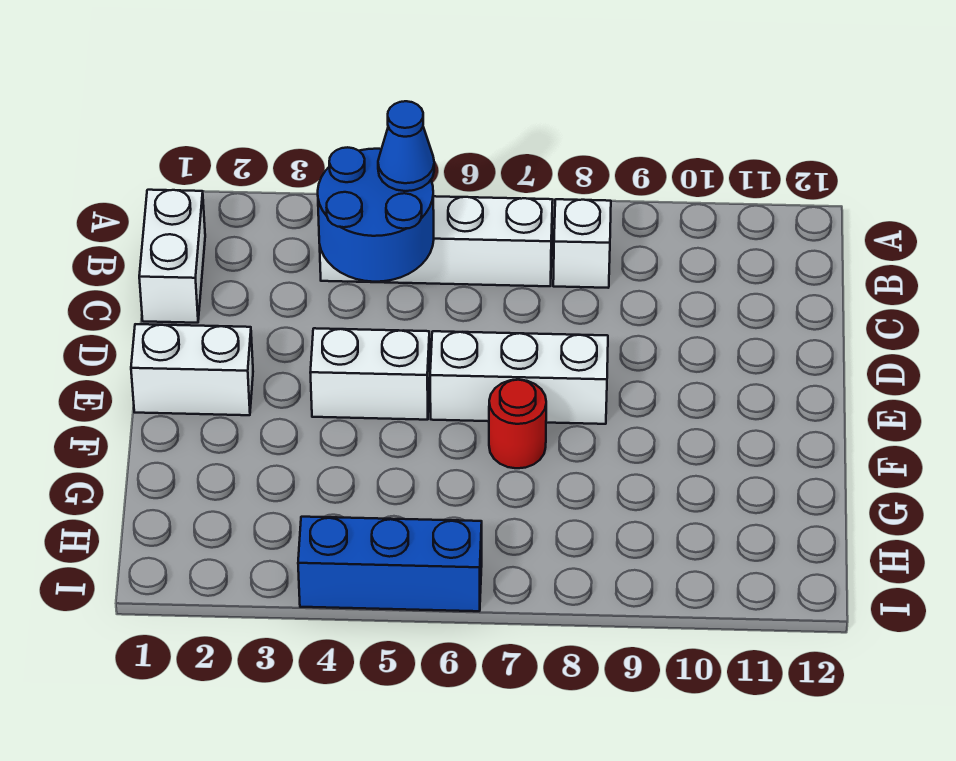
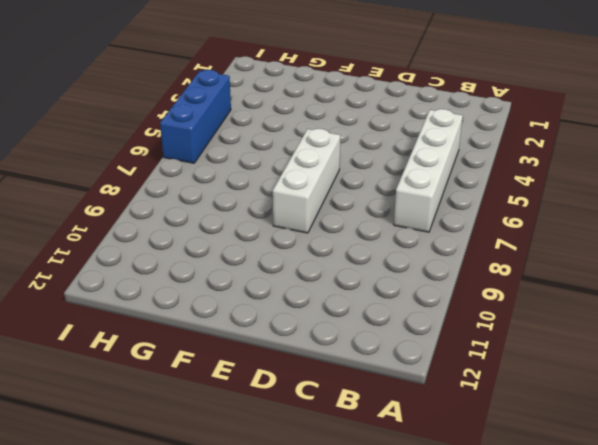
none -> white brick B1:C1 level 1
none -> white brick B8 level 1

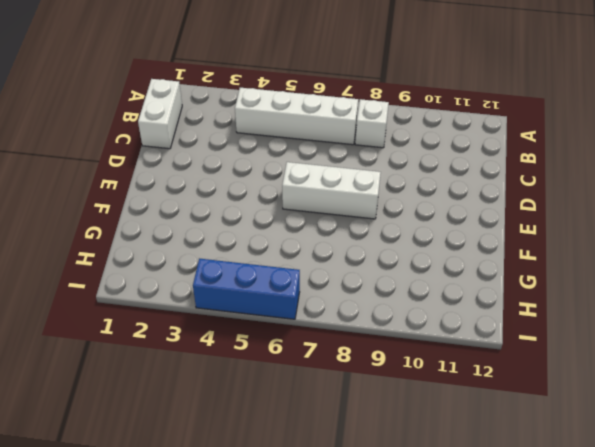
none -> white brick E1:E2 level 1
none -> white brick E4:E5 level 1

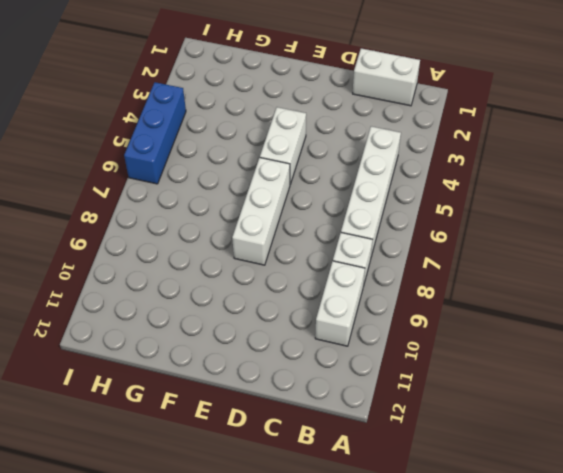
white brick B9:B10 level 1 -> white brick E1:E2 level 1
none -> red round brick F7 level 1
none -> blue round brick B4:C5 level 2

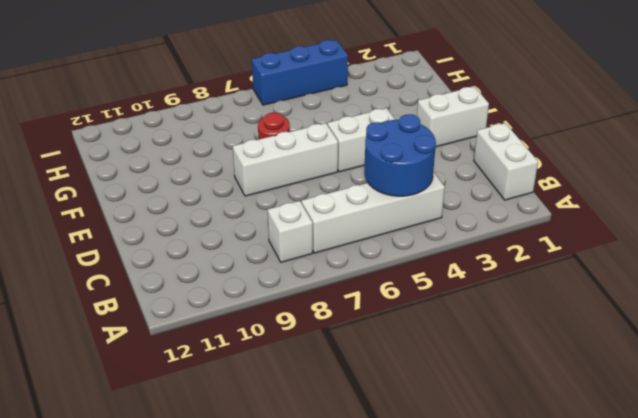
none -> blue cone B5 level 3

